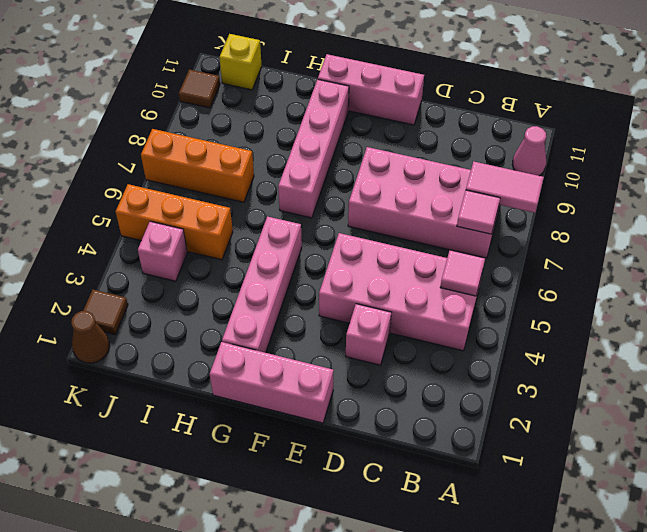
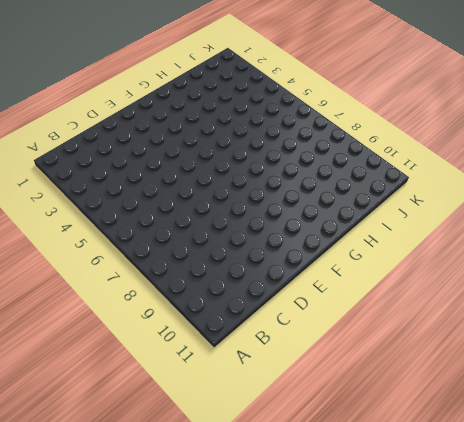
none -> pink cone A10 level 1
none -> pink brick B4:E5 level 1
none -> pink brick B7:E8 level 1

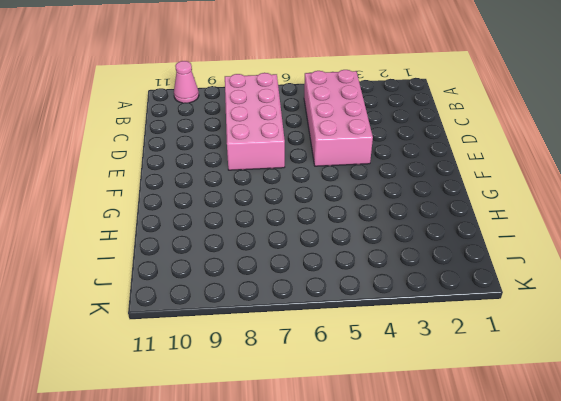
none -> pink brick D3 level 1
none -> pink brick E1:G1 level 1
none -> pink brick E11:G11 level 1

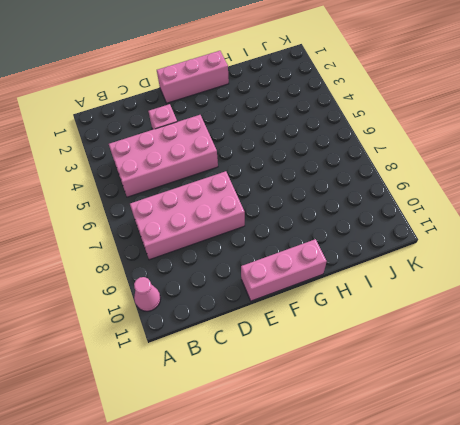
none -> pink brick G2:G5 level 1
none -> pink brick G7:G10 level 1
none -> orange brick I5:K5 level 1

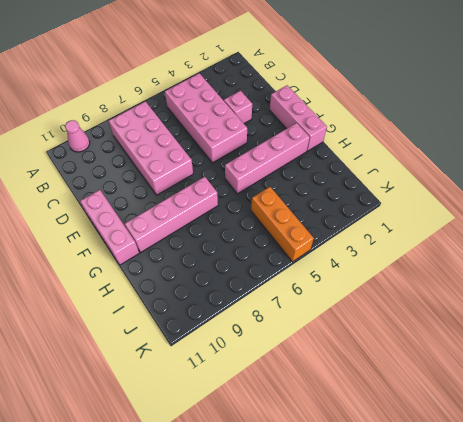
none -> orange brick I7:K7 level 1
none -> pink brick J4 level 1
none -> yellow brick J11 level 1

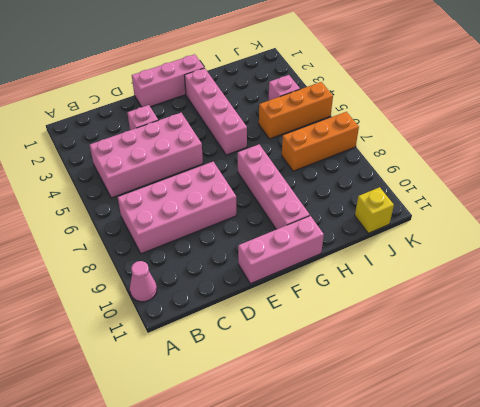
none -> brown cone K1 level 1
none -> brown tile K2 level 1
none -> brown tile K10 level 1

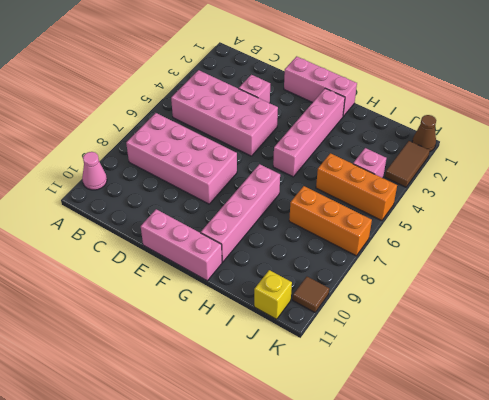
brown tile K2:K3 level 1 -> brown tile K2 level 1
none -> pink tile A8:B8 level 2
none -> pink tile B5 level 2
none -> pink tile B7 level 2

